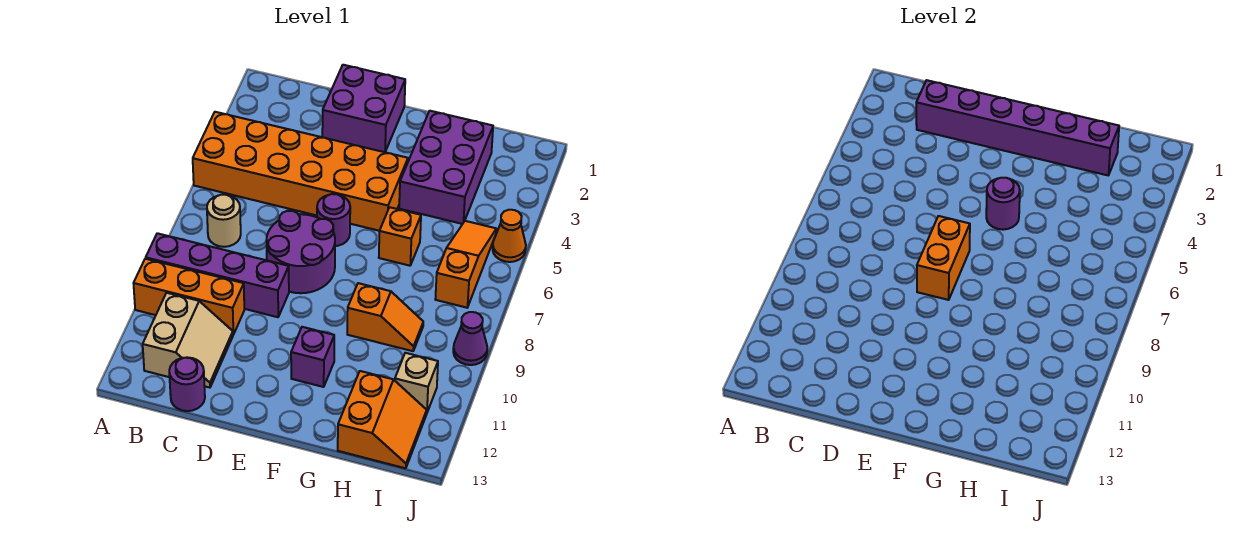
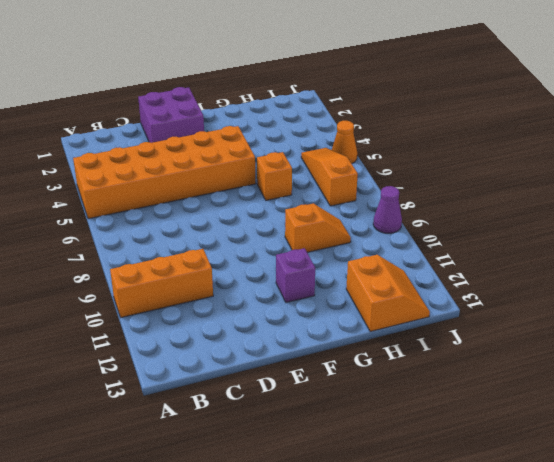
none -> purple brick A9:D9 level 1
none -> tan round brick B7 level 1
none -> tan slope B11:C12 level 1 top B

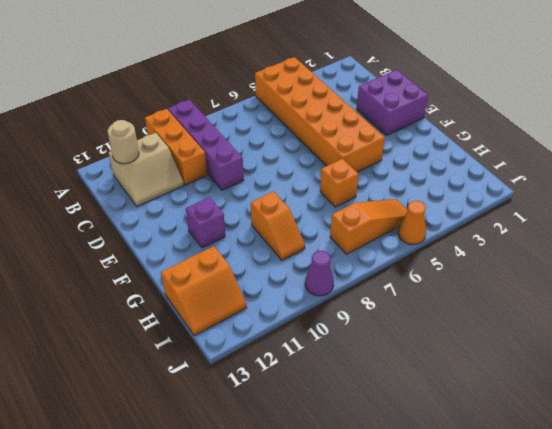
tan round brick B12 level 2 -> tan round brick B7 level 1
none -> purple round brick C13 level 1
none -> purple round brick D7:E8 level 1
none -> purple round brick E6 level 1

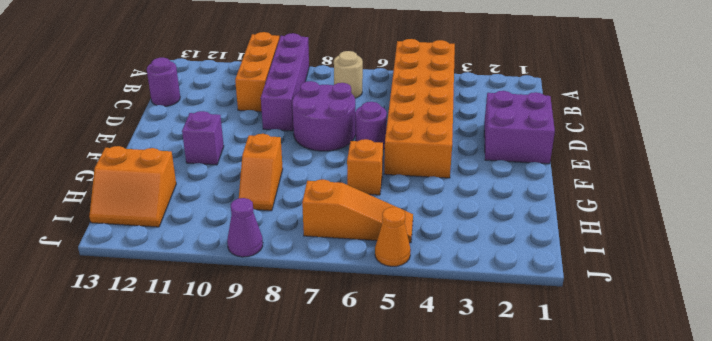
none -> tan slope B11:C12 level 1 top B
none -> purple brick G2:H4 level 1
none -> tan brick I11 level 1

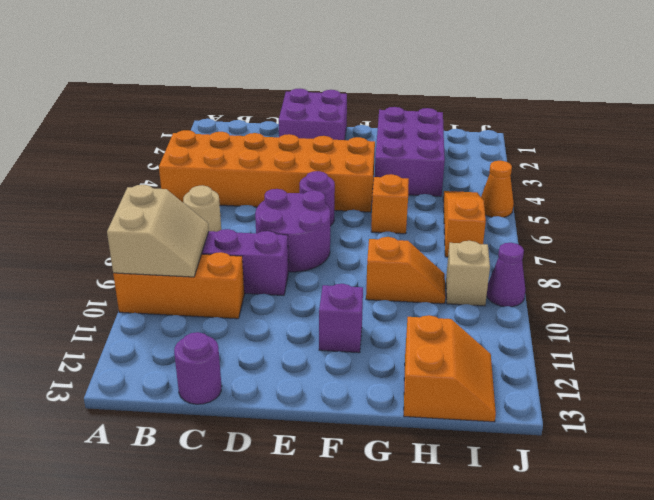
tan slope A9:B10 level 2 top A -> tan slope B11:C12 level 1 top B
tan brick I9 level 1 -> tan brick I11 level 1
none -> purple brick C2:H2 level 2
none -> orange brick E7:E8 level 2
none -> purple round brick F5 level 2

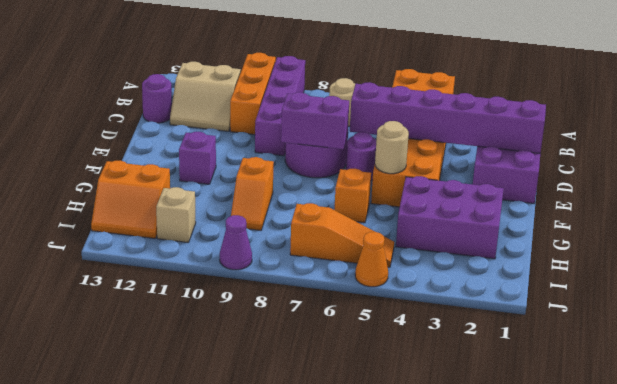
purple brick D1:D6 level 2 -> purple brick C2:H2 level 2
purple brick E7:E8 level 2 -> orange brick E7:E8 level 2
tan round brick F5 level 2 -> purple round brick F5 level 2

